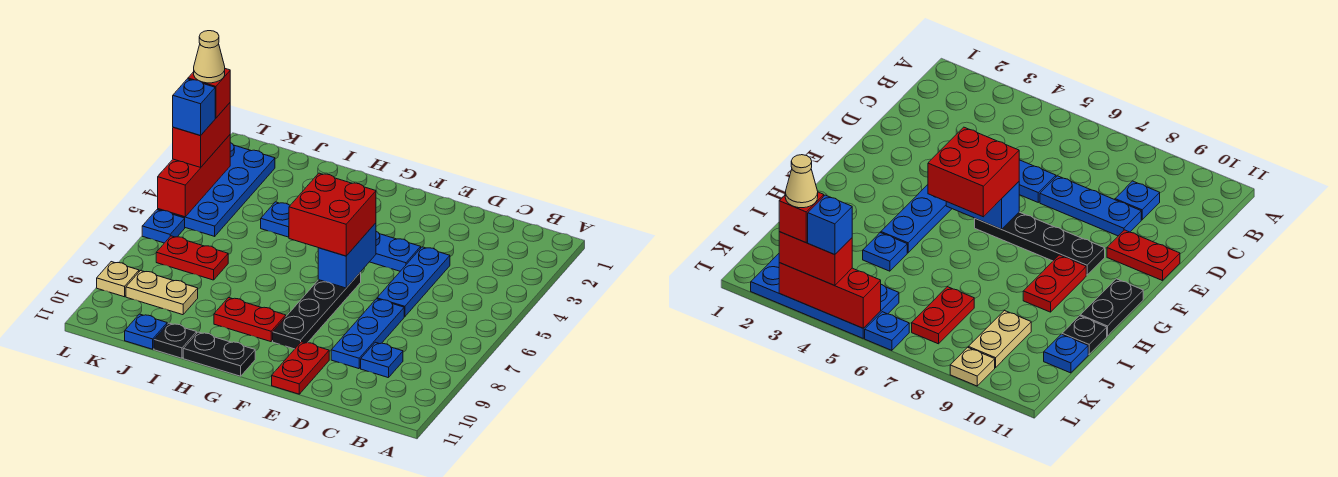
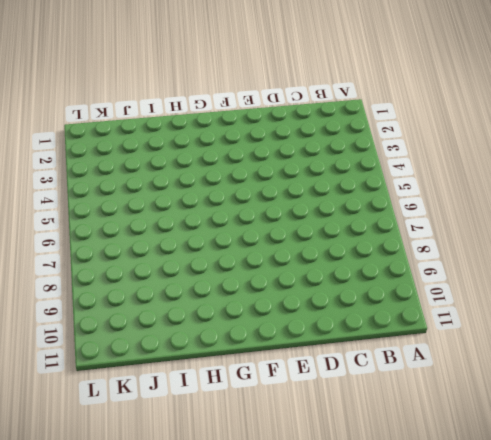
none -> blue plate C9 level 1
none -> blue plate D4:D6 level 1
none -> blue plate D7:D9 level 1

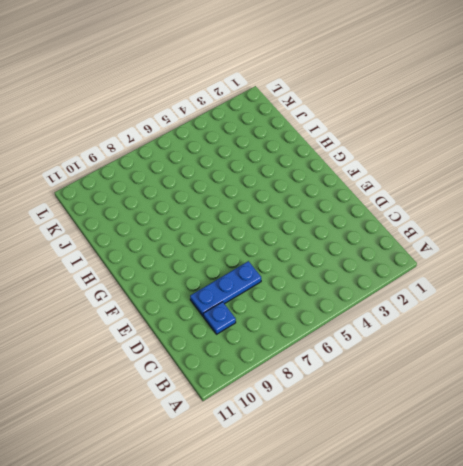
none -> blue plate D4:D6 level 1
none -> blue plate E4:H4 level 1
none -> red plate E10:E11 level 1

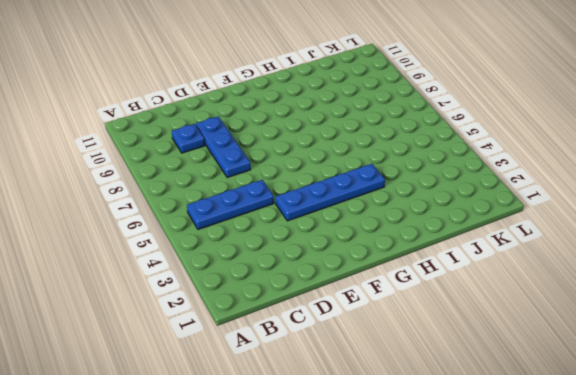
blue plate B5:D5 level 1 -> blue plate D4:D6 level 1
none -> red plate E10:E11 level 1
none -> black plate F6:F9 level 1
none -> red plate G9:H9 level 1

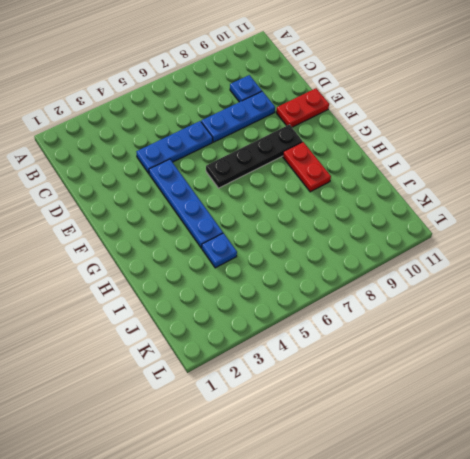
none -> black plate G11:H11 level 1
none -> black plate I11 level 1
none -> red plate J7:K7 level 1

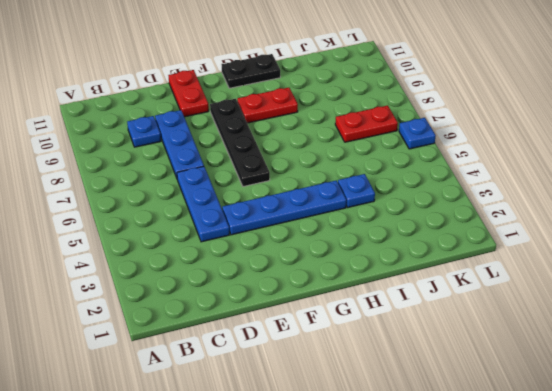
none -> black plate I11 level 1
none -> tan plate J9:K9 level 1
none -> blue plate J11 level 1

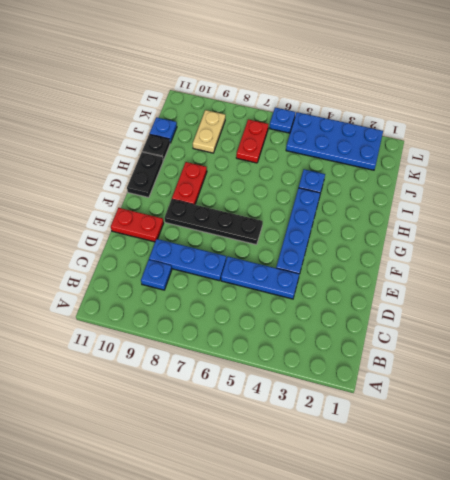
none -> tan plate L9 level 1
none -> blue brick F5:F6 level 2
none -> red brick L3:L5 level 2

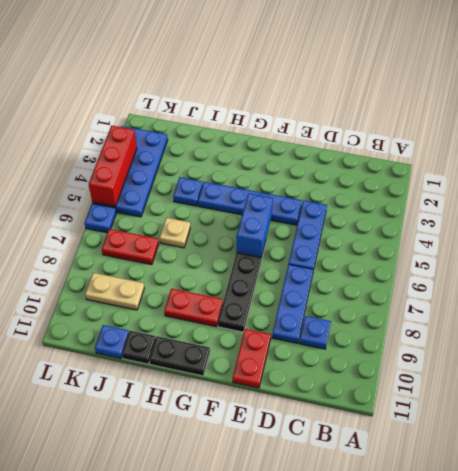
tan plate I6 level 1 -> tan plate L9 level 1
none -> red brick F5:G6 level 3
none -> red brick L3:L4 level 3
none -> red brick L3 level 4

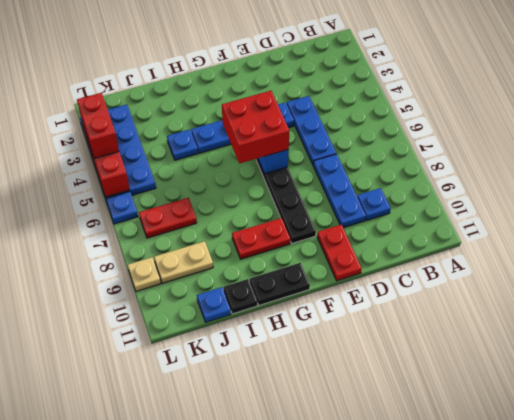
none -> red brick L3 level 4
none -> blue brick L4 level 4
none -> tan cone L3 level 5

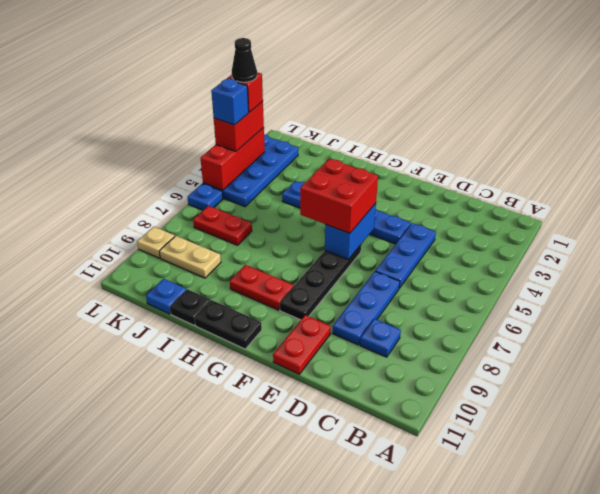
black cone L3 level 5 -> tan cone L3 level 5

